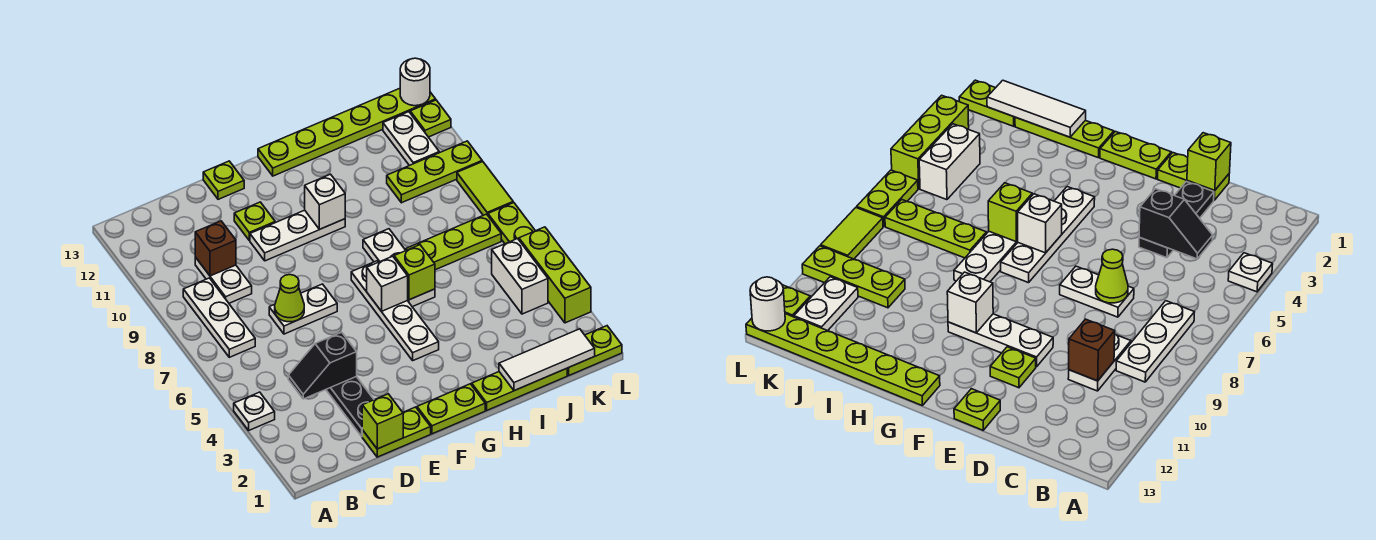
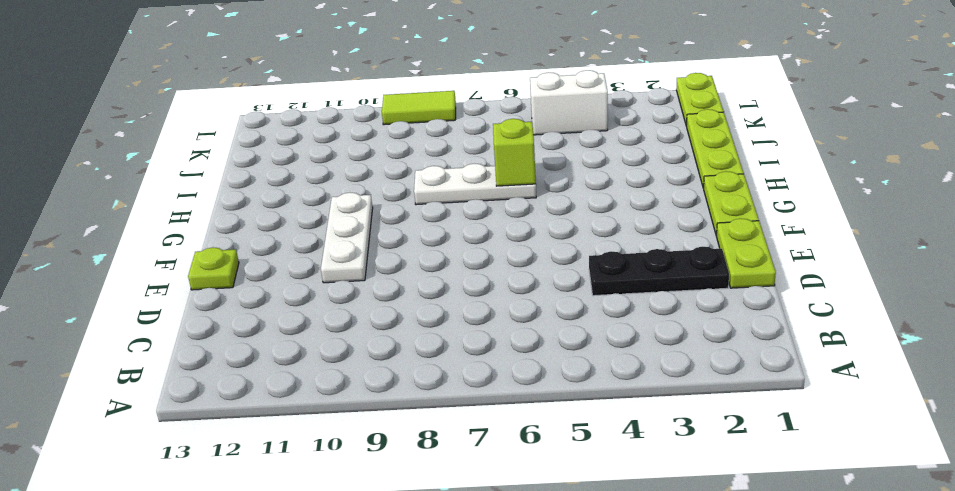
none -> white plate A4 level 1
none -> white plate B7:B9 level 1
none -> white plate C9:C10 level 1
none -> white plate D7:E7 level 1

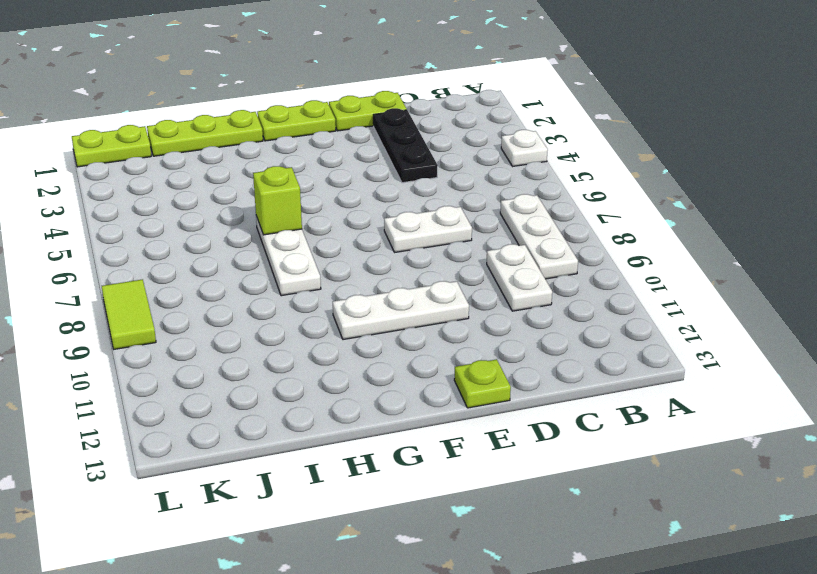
none -> lime plate E11 level 1
none -> white plate G4:G7 level 1
none -> lime plate G13:L13 level 1
none -> lime plate I7:K7 level 1

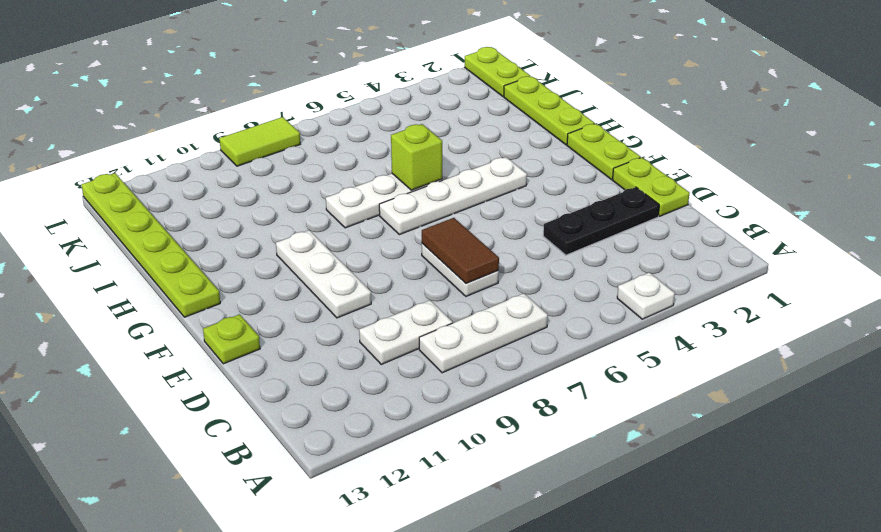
brown tile D7:E7 level 2 -> lime cone D7 level 2
none -> lime plate E11 level 1
none -> lime plate I7:K7 level 1
none -> lime plate J10:L10 level 1
none -> white brick K4:K5 level 1

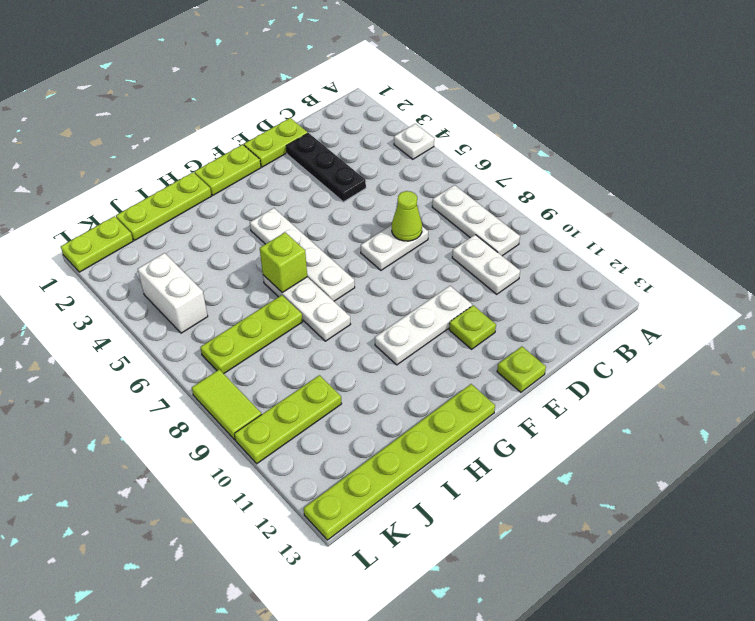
none -> white plate K11:K12 level 1
none -> lime brick L3:L5 level 1
none -> lime plate L6:L7 level 1
none -> lime plate L12 level 1

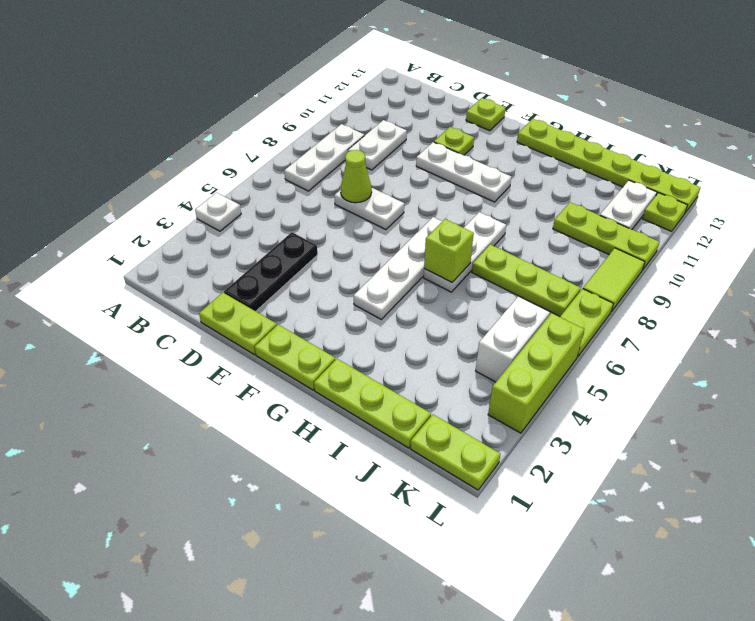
none -> black slope C4:D4 level 2 top D
none -> brown brick C10 level 2
none -> lime brick D1 level 2
none -> white brick G6 level 2

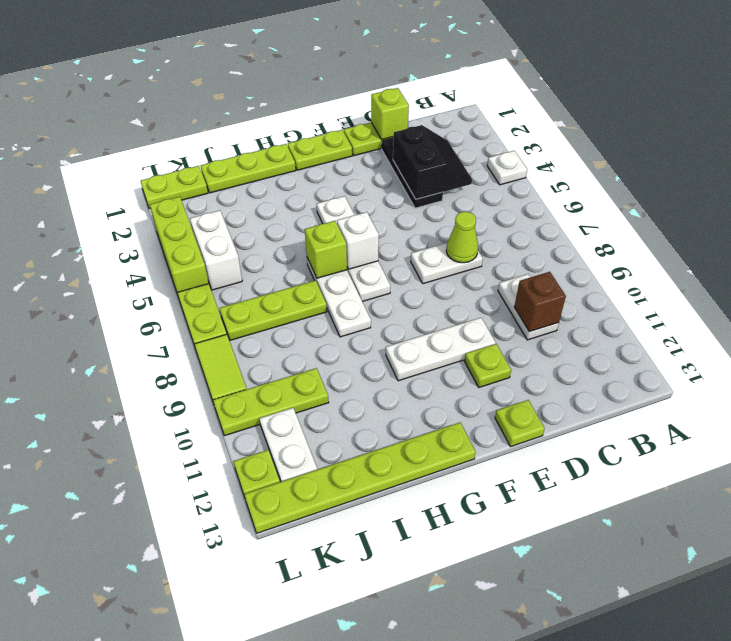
black slope C3:D4 level 2 top D -> black slope C4:D4 level 2 top D
none -> white plate B7:B9 level 1
none -> white brick G10 level 2
none -> white tile I1:K1 level 2
none -> white round brick L13 level 2

